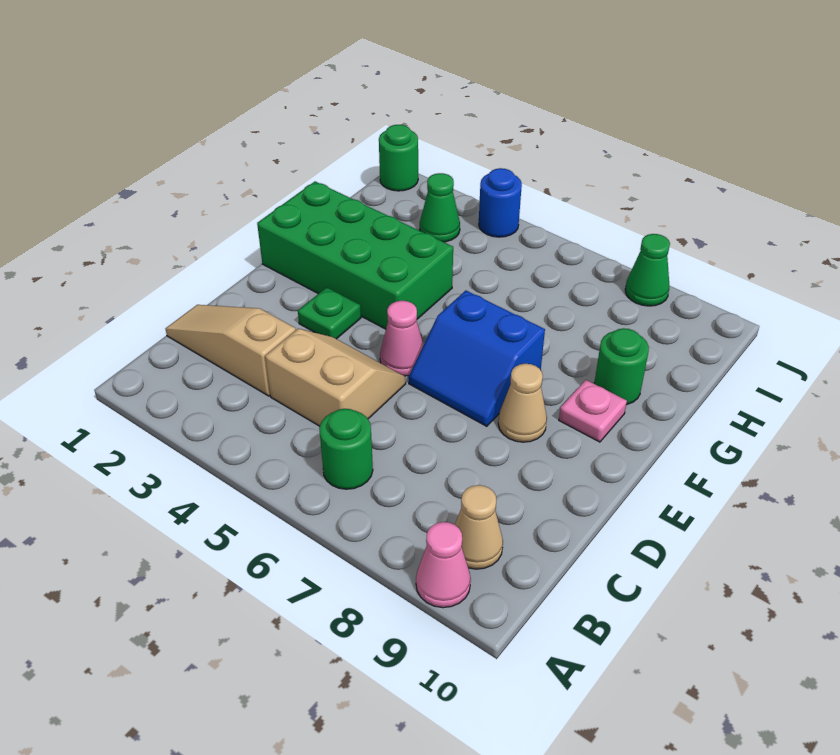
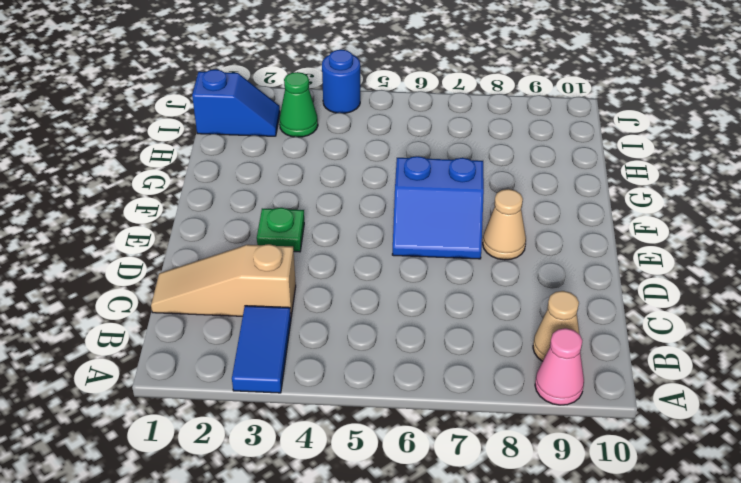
blue tile A3:B3 level 1 -> none
blue slope I1:I2 level 1 top 1 -> none
none -> green round brick B6 level 1
none -> tan slope C4:D5 level 1 top C
none -> pink cone E5 level 1

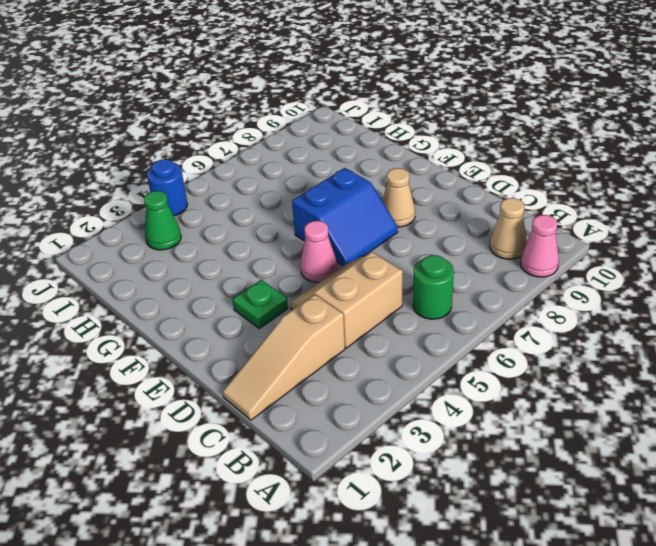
none -> green brick F1:G4 level 1
none -> pink plate F9 level 1
none -> green round brick G9 level 1

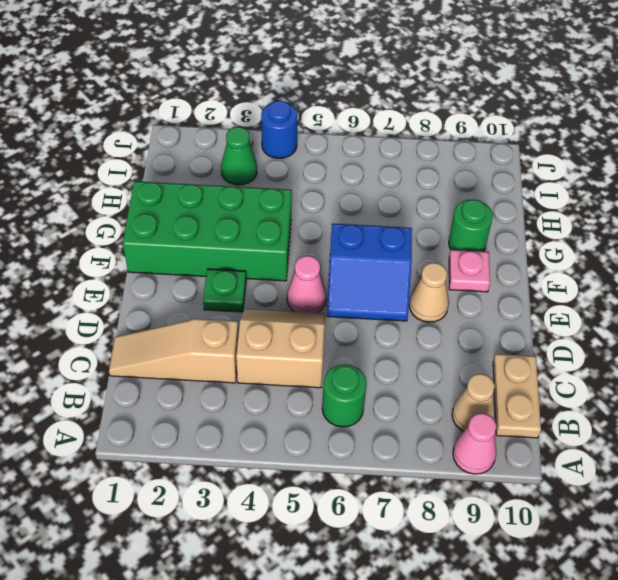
tan plate B10:C10 level 1 -> none
none -> green round brick J1 level 1
none -> green cone J8 level 1

